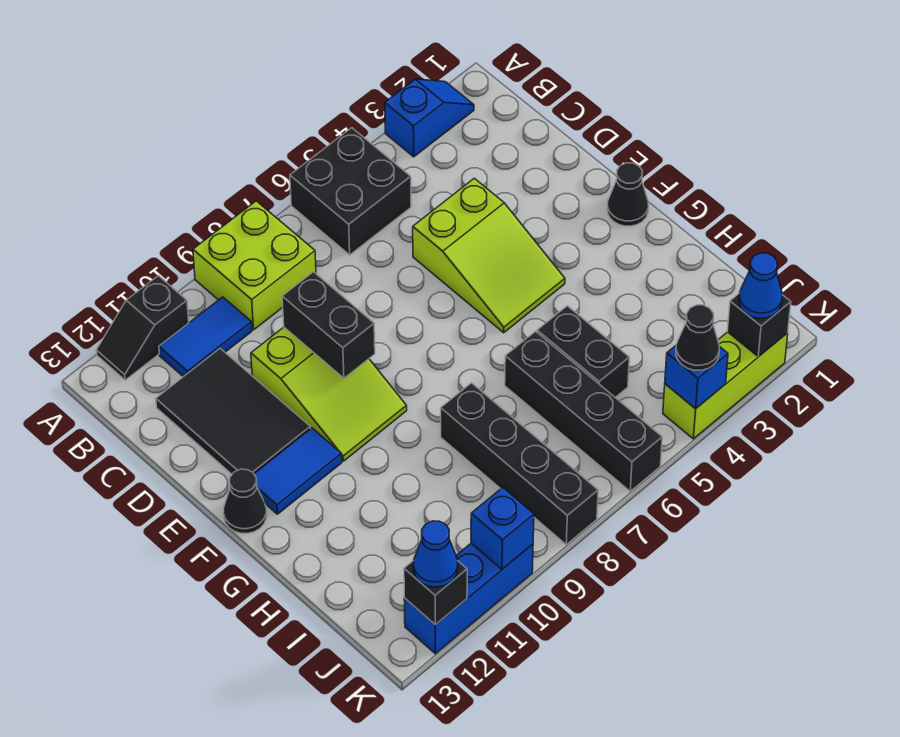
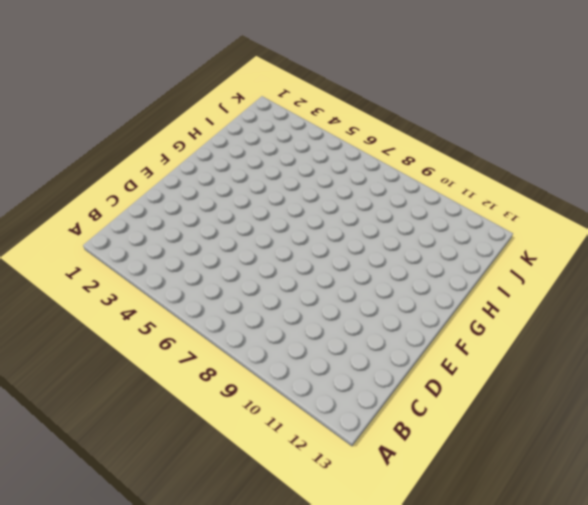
none -> blue slope A2:A3 level 1 top 3
none -> black brick A5:B6 level 1
none -> lime brick A8:B9 level 1

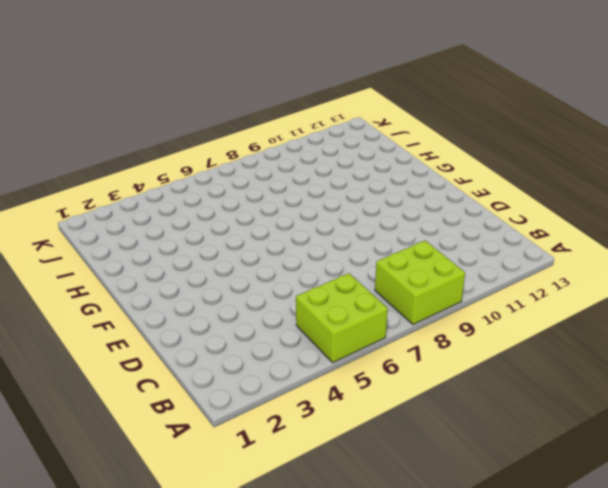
lime brick A5:B6 level 1 -> black brick A5:B6 level 1
none -> blue slope A2:A3 level 1 top 3
none -> black slope A11:A12 level 1 top 11
none -> blue tile B10:B11 level 1

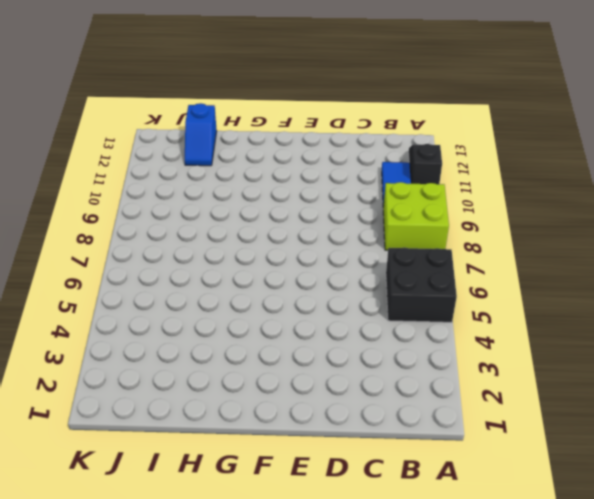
blue slope I12:I13 level 1 top 13 -> blue slope A2:A3 level 1 top 3
none -> black tile C11:E12 level 1
none -> lime slope D4:F5 level 1 top D
none -> lime slope D9:F10 level 1 top D

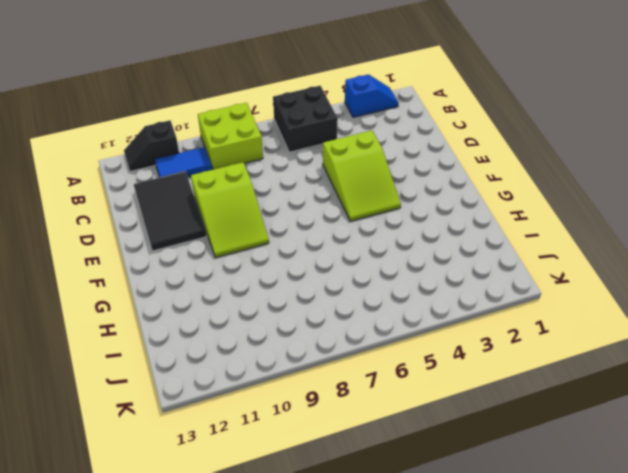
none -> black cone F1 level 1
none -> blue tile F11:F12 level 1
none -> black cone F13 level 1

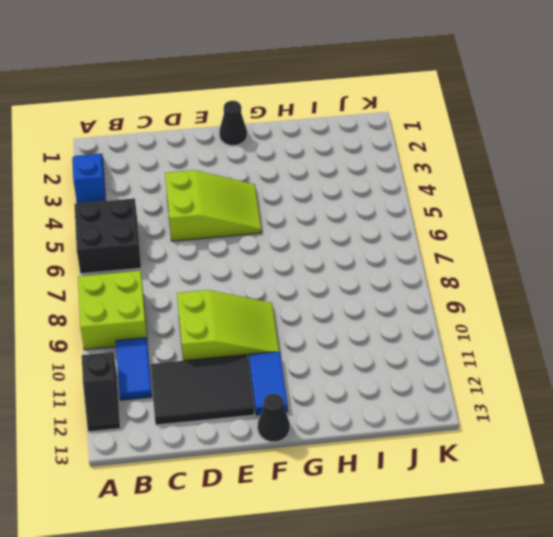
none -> black brick H5:I5 level 1
none -> black brick H6:K6 level 1
none -> black brick H8:K8 level 1

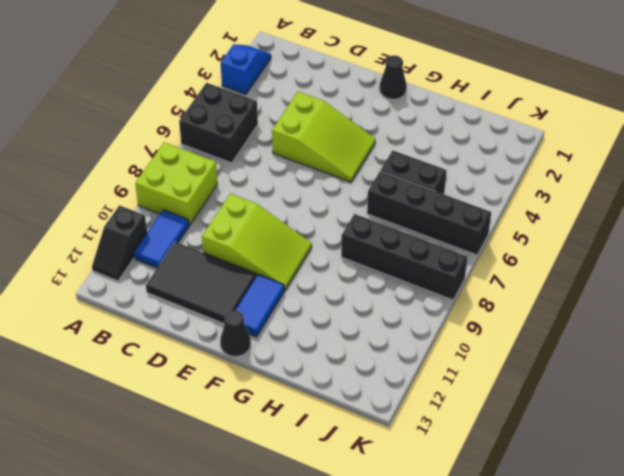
none -> lime brick K2:K4 level 1
none -> blue brick K10:K12 level 1
none -> black brick D9:E9 level 2

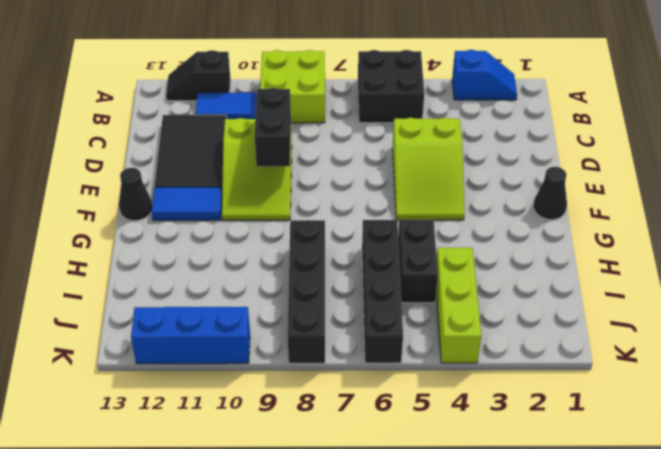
lime brick I4:K4 level 1 -> lime brick K2:K4 level 1
none -> black brick K2 level 2
none -> blue brick K4 level 2
none -> blue brick K10 level 2

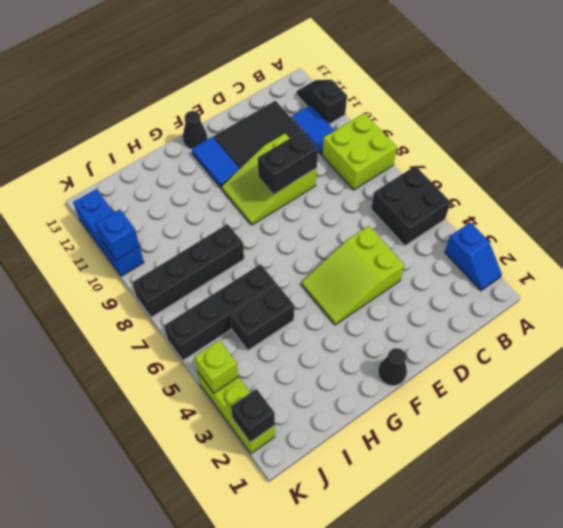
lime brick K4 level 2 -> blue brick K4 level 2
none -> black brick K12 level 2
none -> blue cone K2 level 3
none -> black cone K4 level 3

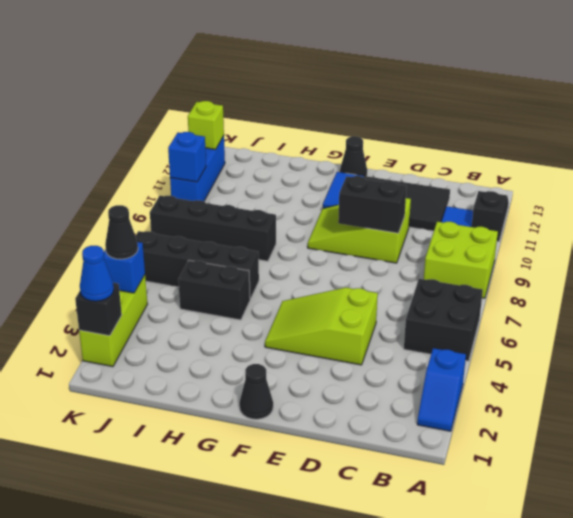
lime brick K12 level 2 -> black brick K12 level 2
none -> blue cone K12 level 3

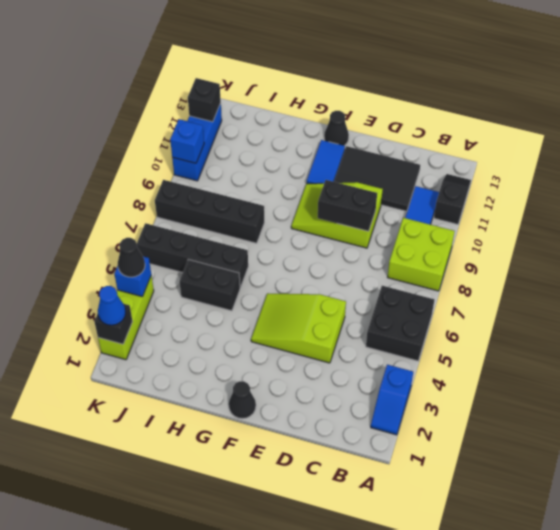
none -> blue cone K12 level 3

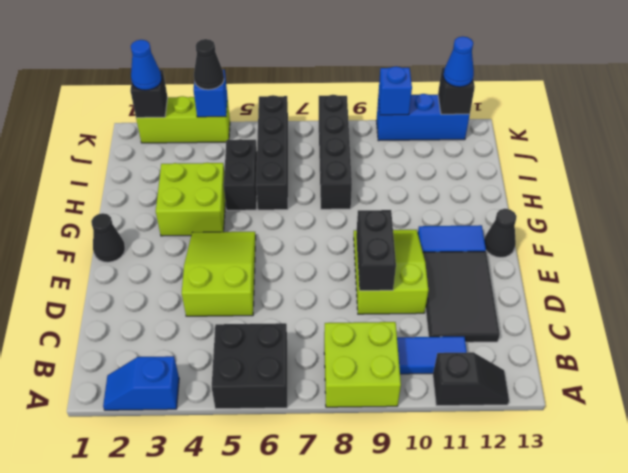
lime brick G3:H4 level 1 -> none

